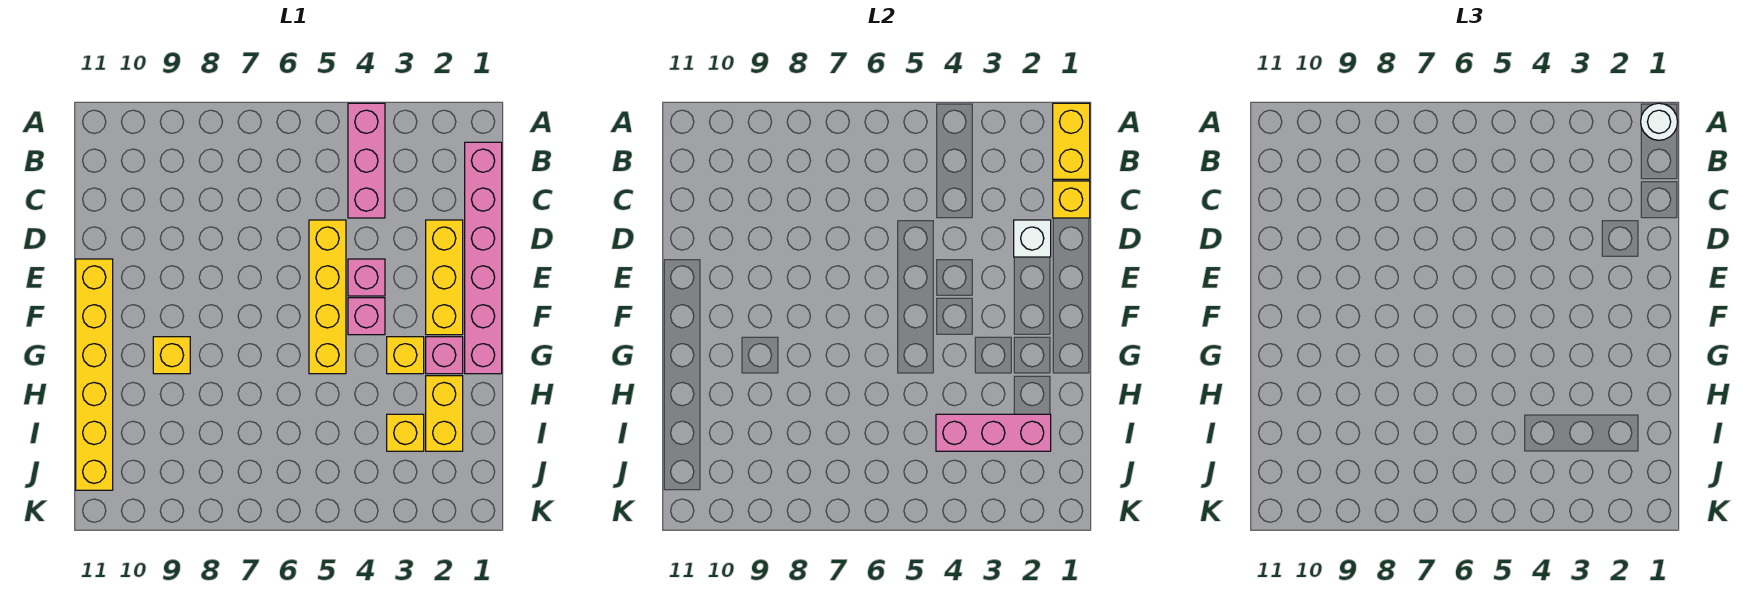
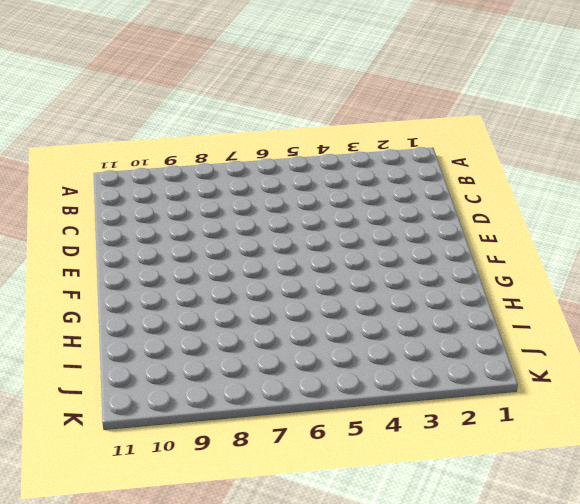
none -> pink brick A4:C4 level 1
none -> pink brick B1:G1 level 1
none -> yellow brick D2:F2 level 1

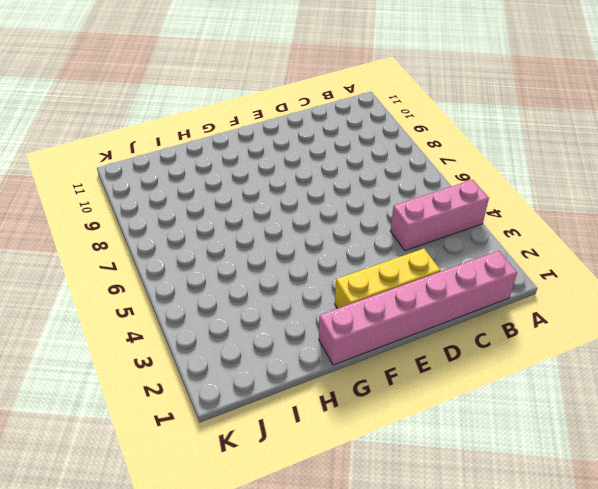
none -> yellow brick D5:G5 level 1
none -> pink brick E4 level 1
none -> yellow brick E11:J11 level 1

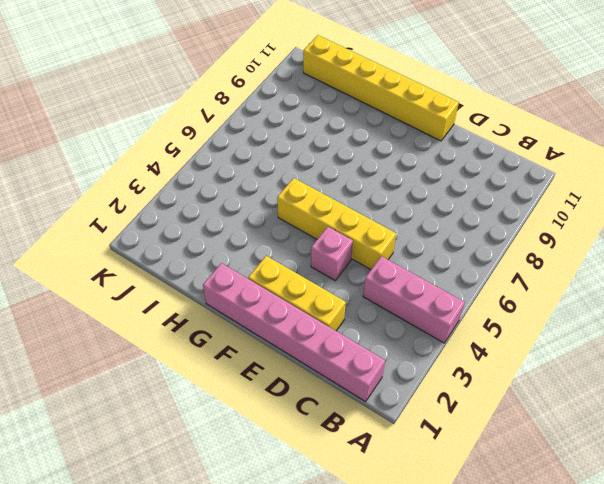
none -> pink brick F4 level 1
none -> pink brick G2 level 1
none -> yellow brick G3 level 1

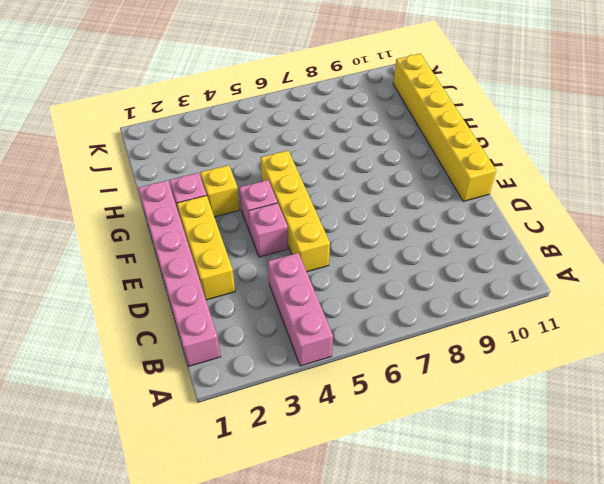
none -> yellow brick G9 level 1
none -> yellow brick H2:I2 level 1
none -> yellow brick I3 level 1

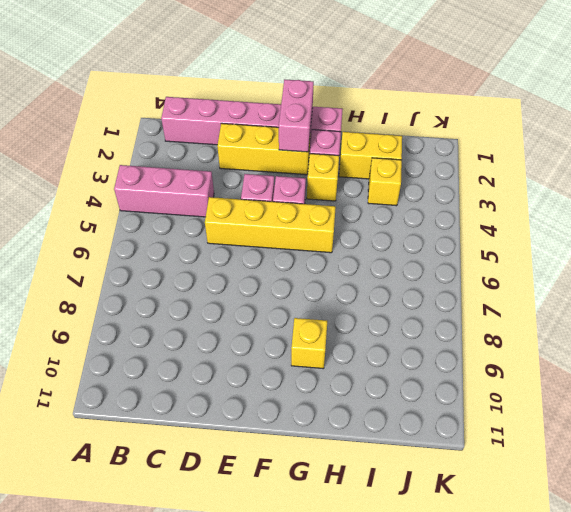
pink brick F1:F2 level 2 -> none
none -> yellow brick E11:J11 level 1
none -> yellow brick A1:B1 level 2
none -> yellow brick C1 level 2

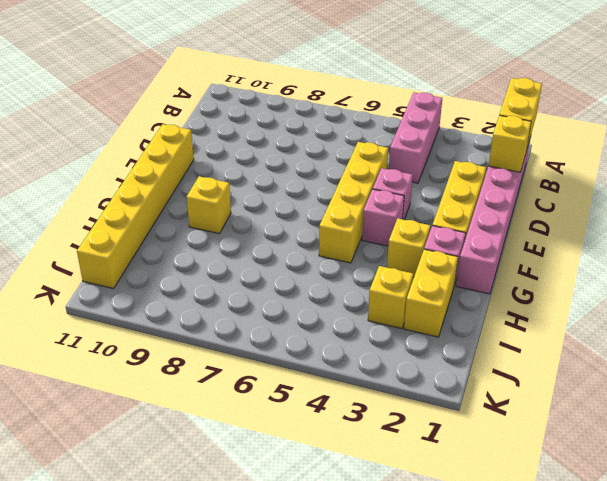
none -> white brick D2 level 2
none -> pink brick I2:I4 level 2
none -> white round brick A1 level 3

